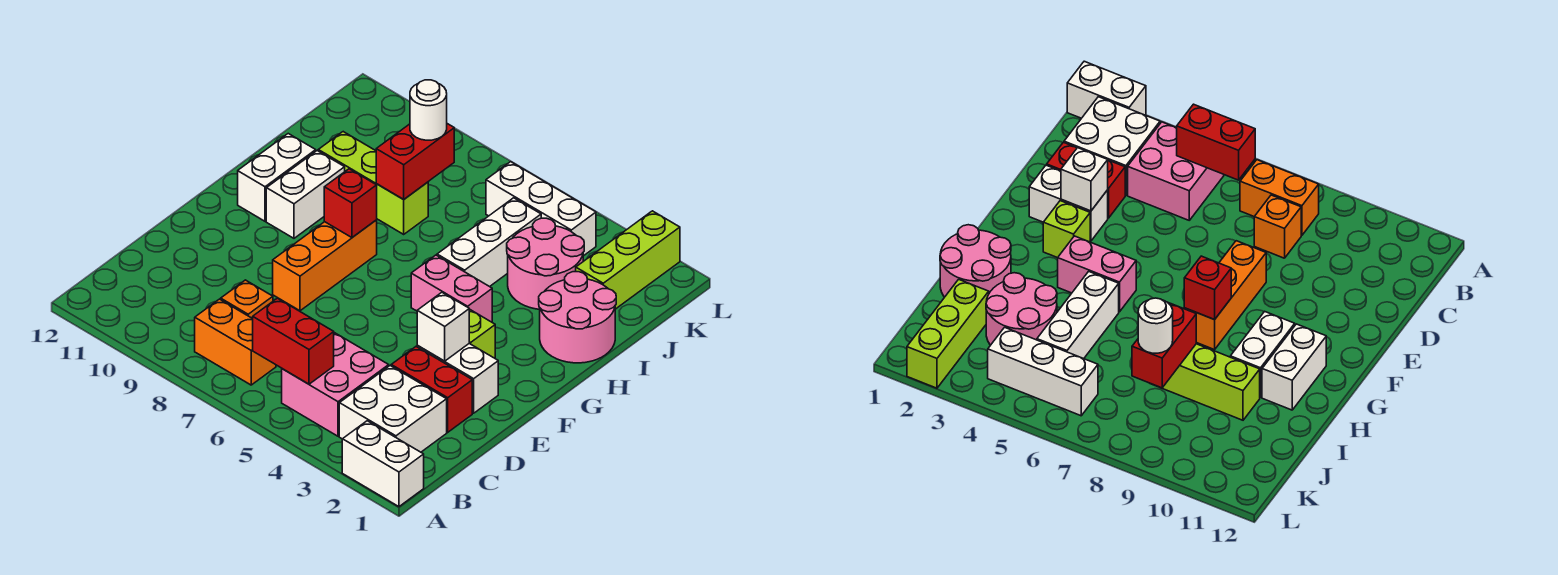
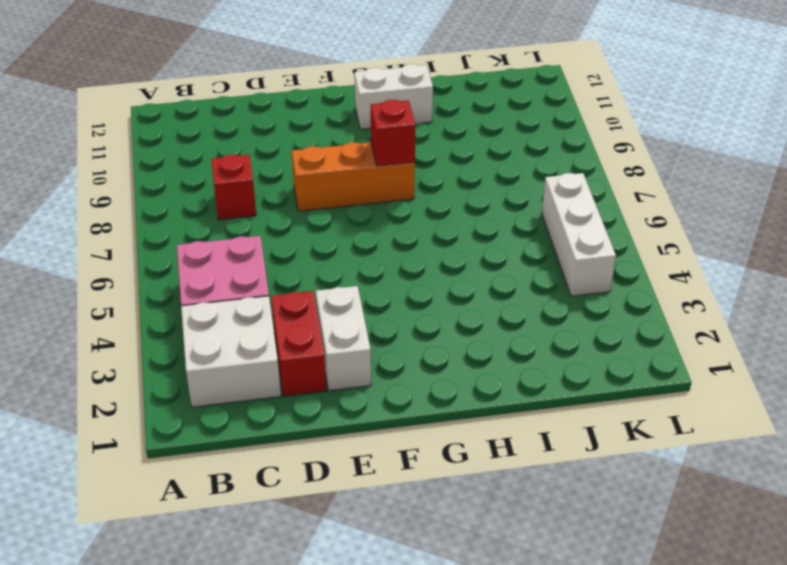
red brick C8 level 1 -> orange brick C8 level 1
none -> white brick A1:A2 level 1
none -> orange brick B7:B8 level 1
none -> lime brick F3 level 1

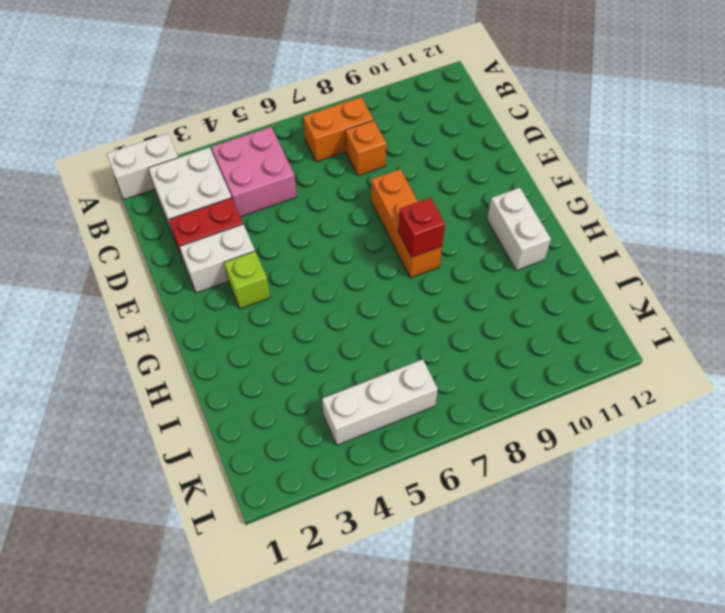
none -> pink brick G4:G5 level 1
none -> white brick G10:H10 level 1
none -> pink round brick H1:I2 level 1

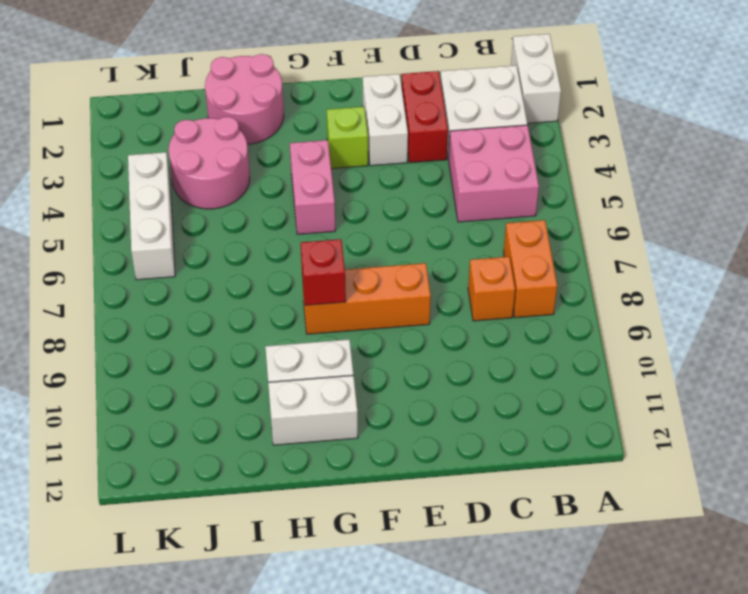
none -> white brick H5:J5 level 1
none -> lime brick I8:I10 level 1
none -> lime brick J2:L2 level 1

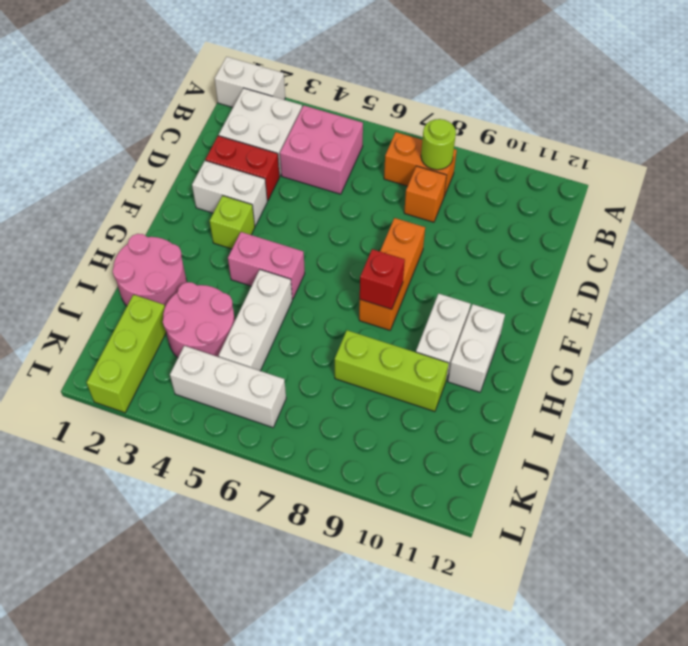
lime round brick B8 level 2 -> none
none -> red brick B5:B6 level 2
none -> white brick E3 level 2
none -> red brick I8:J8 level 2

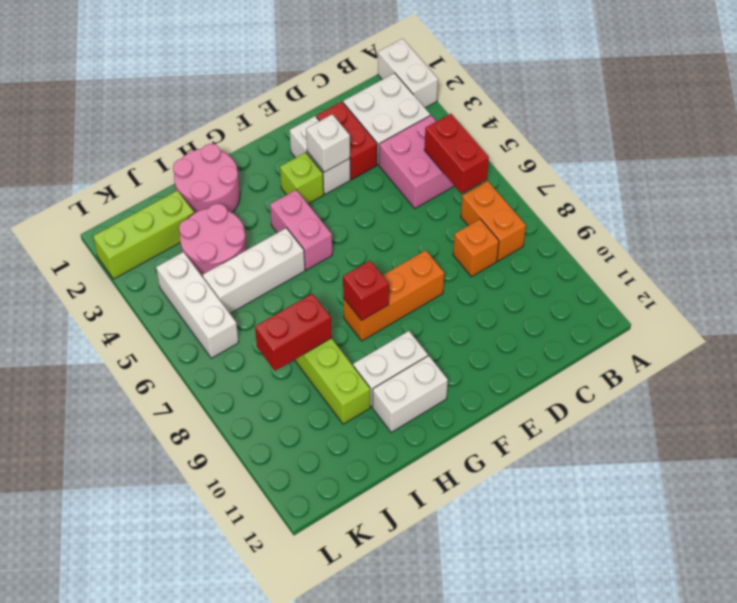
none -> white round brick J8 level 3

